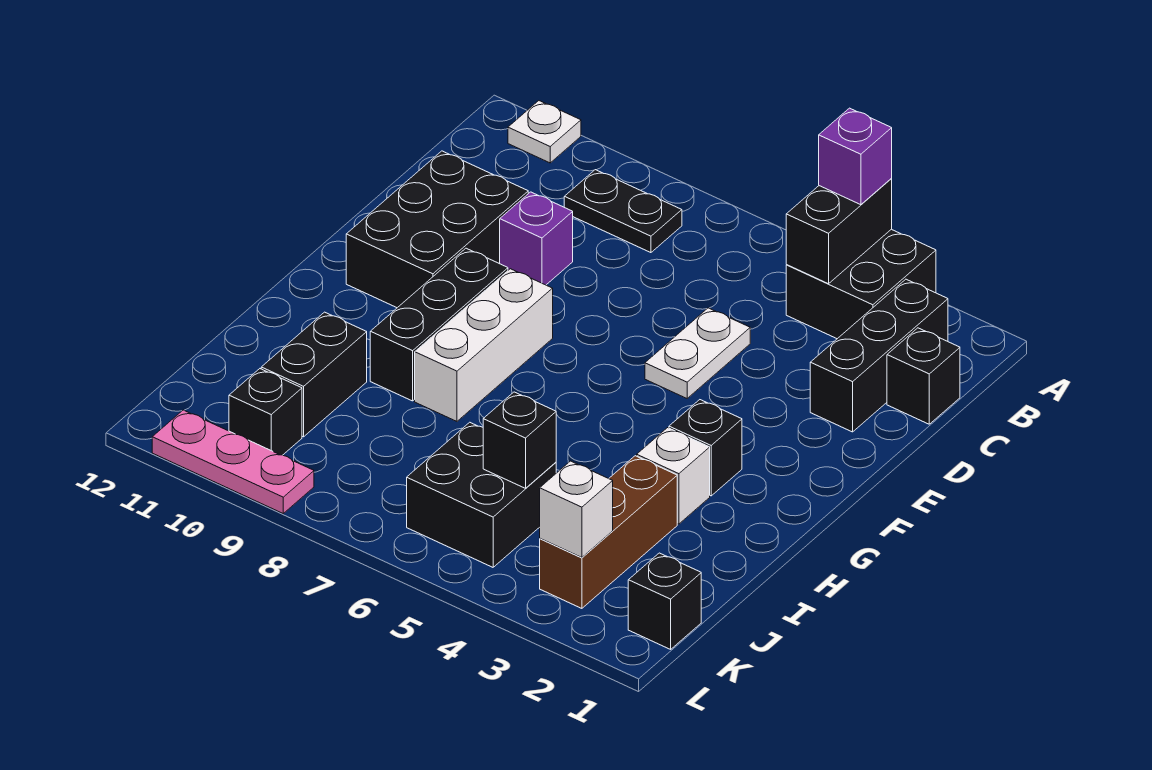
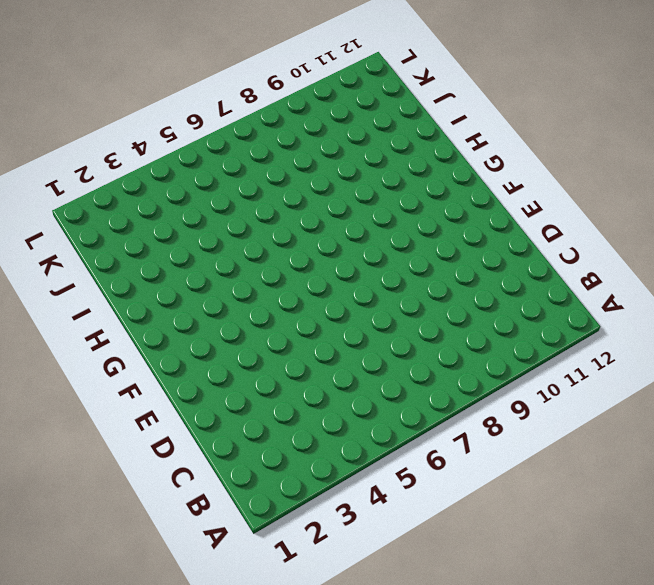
none -> black brick A3:B4 level 1
none -> white plate A11 level 1
none -> black brick B2:D2 level 1

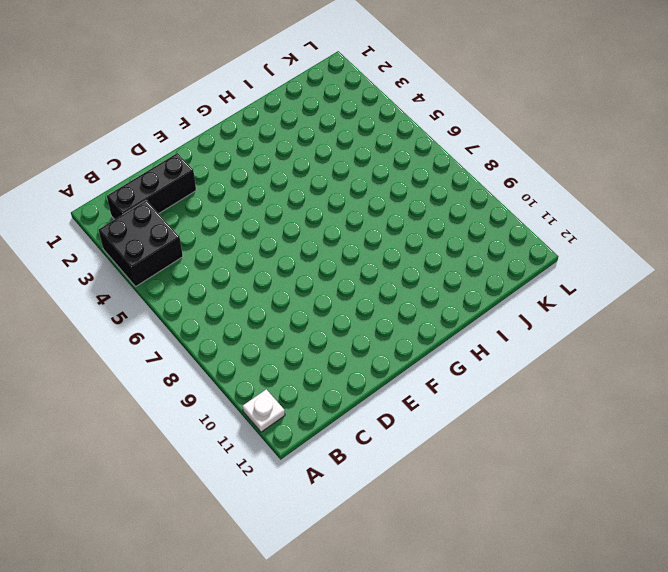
none -> black plate B8:B9 level 1
none -> black brick C1 level 1
none -> white plate D5:E5 level 1

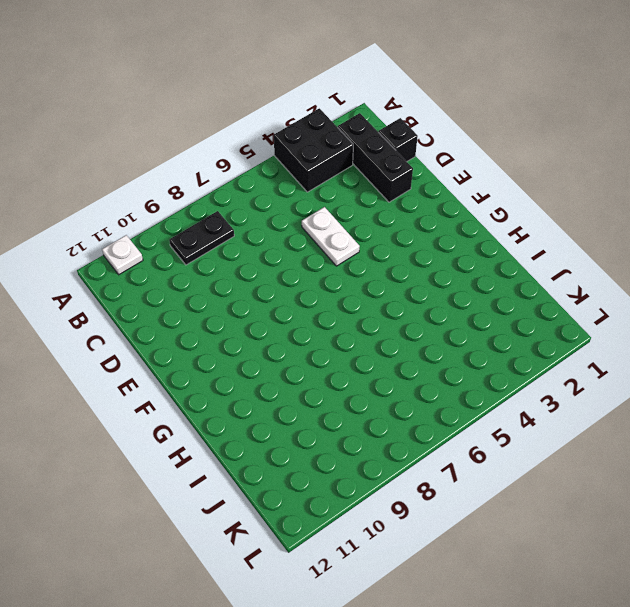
none -> purple brick D9 level 1
none -> black brick D10:F11 level 1
none -> white brick F8:H8 level 1

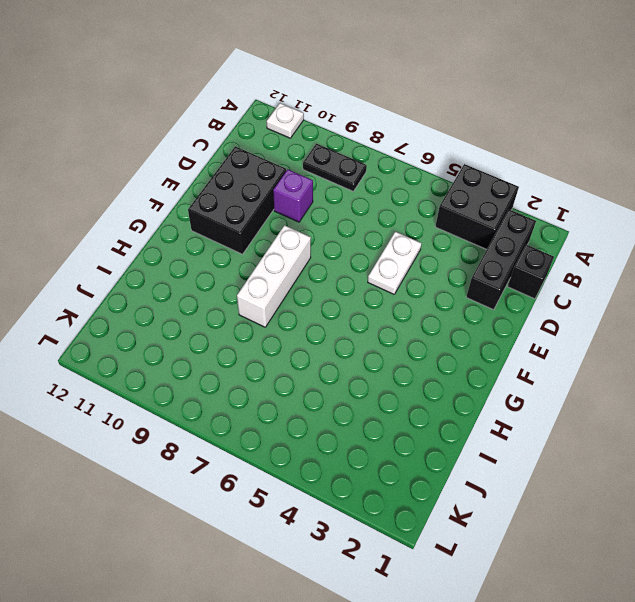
none -> black brick F9:H9 level 1
none -> black brick G3 level 1
none -> white brick H3 level 1

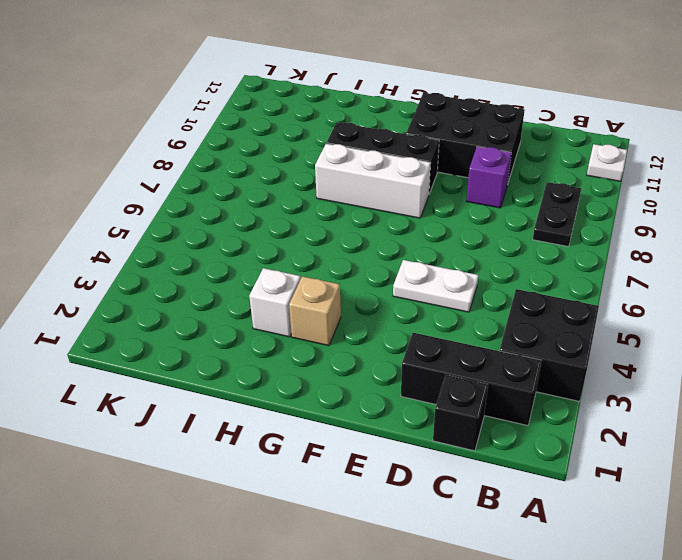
tan brick G3 level 1 -> black brick G3 level 1
none -> brown brick I3:K3 level 1
none -> black brick I10:J10 level 1
none -> black brick J5:K6 level 1

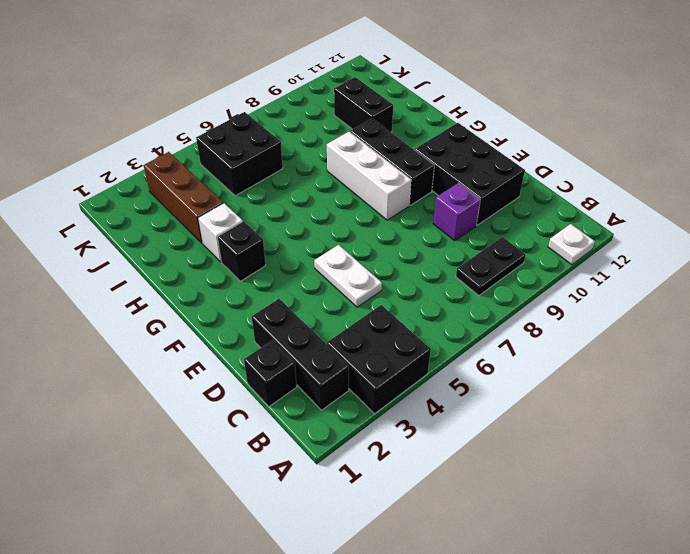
none -> black brick K1 level 1
none -> black brick K10 level 1
none -> pink plate L9:L11 level 1

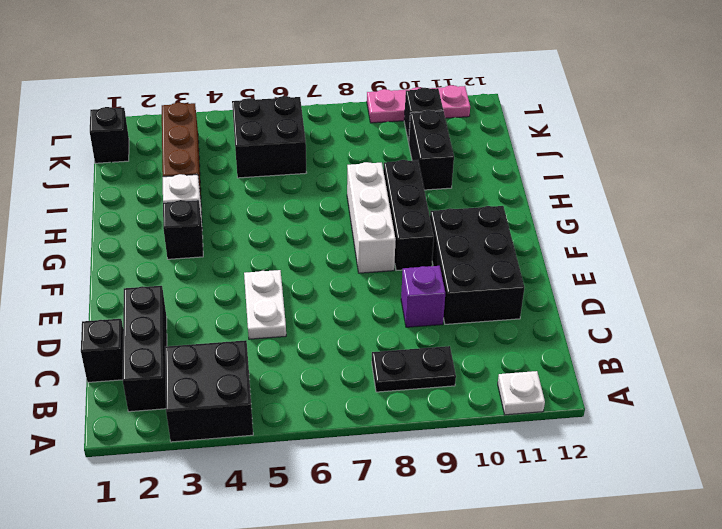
none -> black brick A4:B4 level 2
none -> black brick J5 level 2
none -> white brick K3 level 2

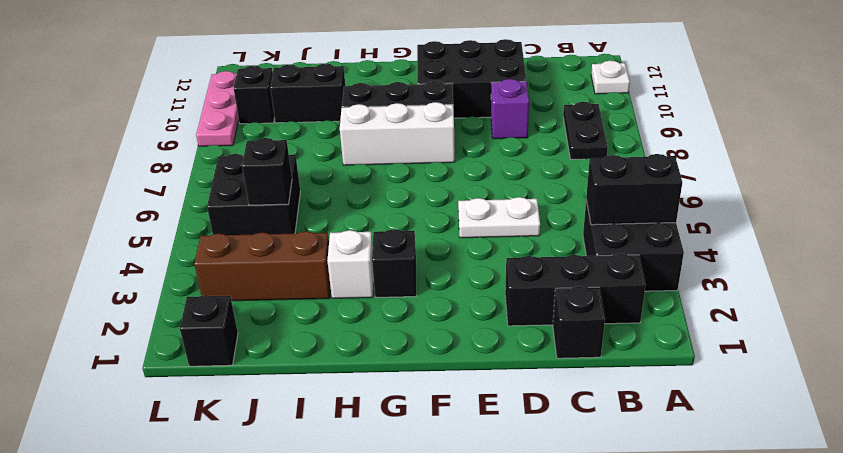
none -> white brick K3 level 2
none -> purple brick A4 level 3

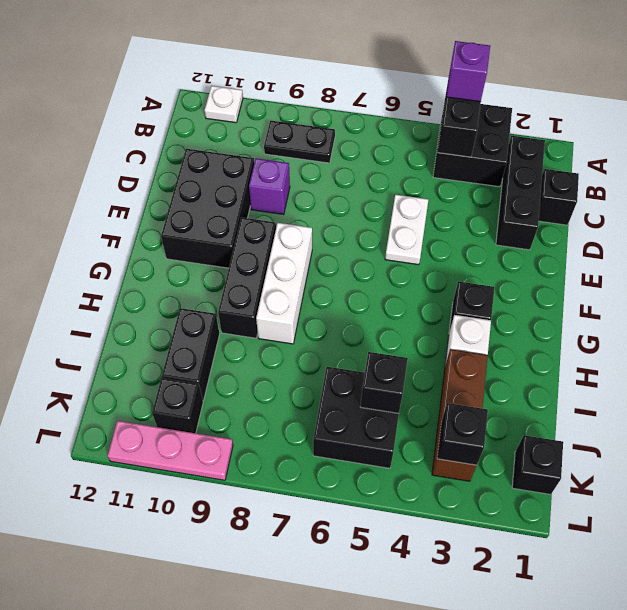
black brick K3 level 2 -> white brick K3 level 2

